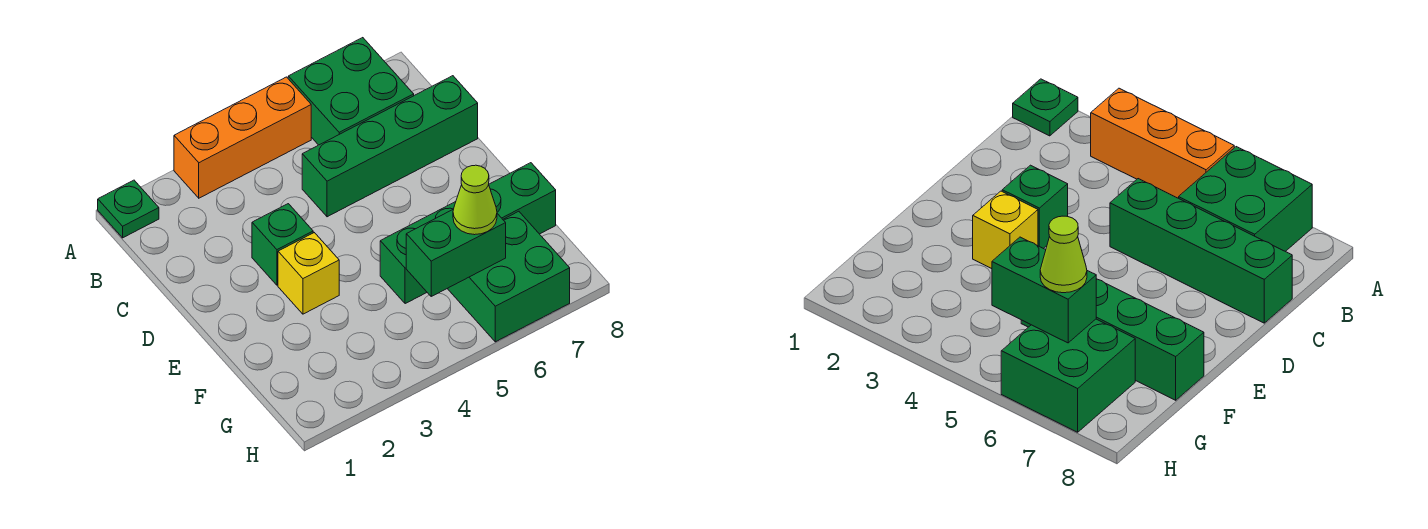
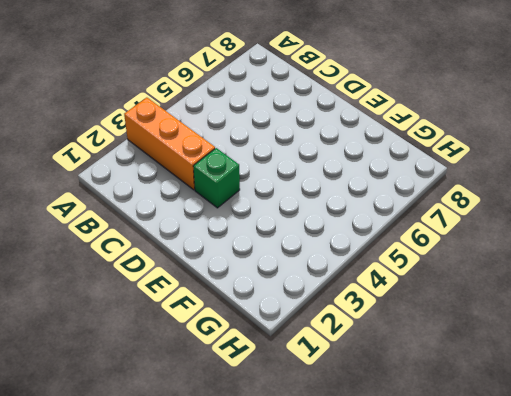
orange brick A3:C3 level 1 -> orange brick A3:A5 level 1
none -> green plate A1 level 1
none -> green brick A6:B7 level 1

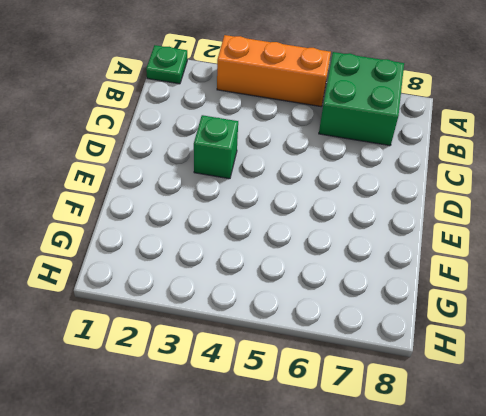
none -> green brick C5:C8 level 1
none -> yellow brick E3 level 1

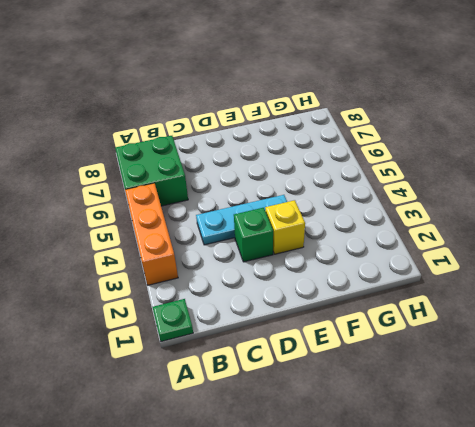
cyan plate C4:E4 level 1 -> none
none -> green brick C5:C8 level 1
none -> green brick F5:F8 level 1

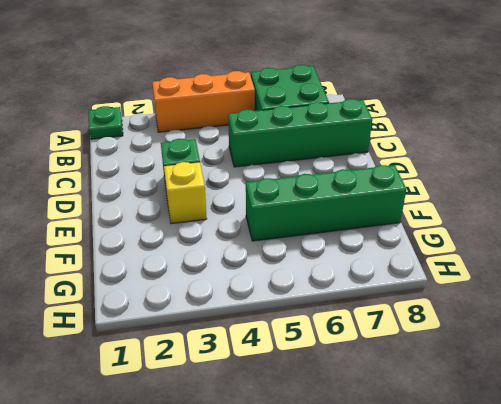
none -> green brick G6:H7 level 1
none -> green brick G5:G6 level 2

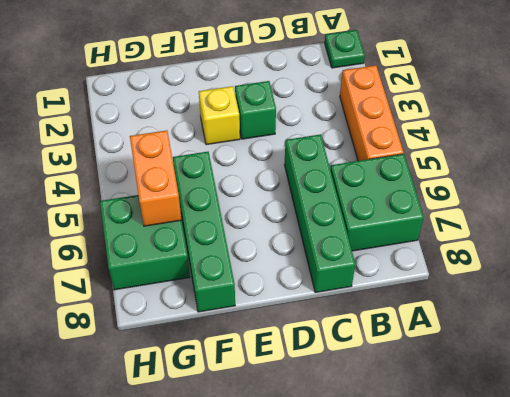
orange brick G5:G6 level 2 -> green brick G5:G6 level 2
none -> lime cone G6 level 3

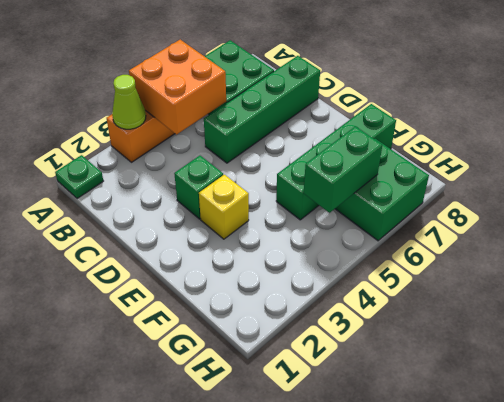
lime cone A3 level 2 -> lime cone G6 level 3
orange brick A4:B5 level 2 -> none

